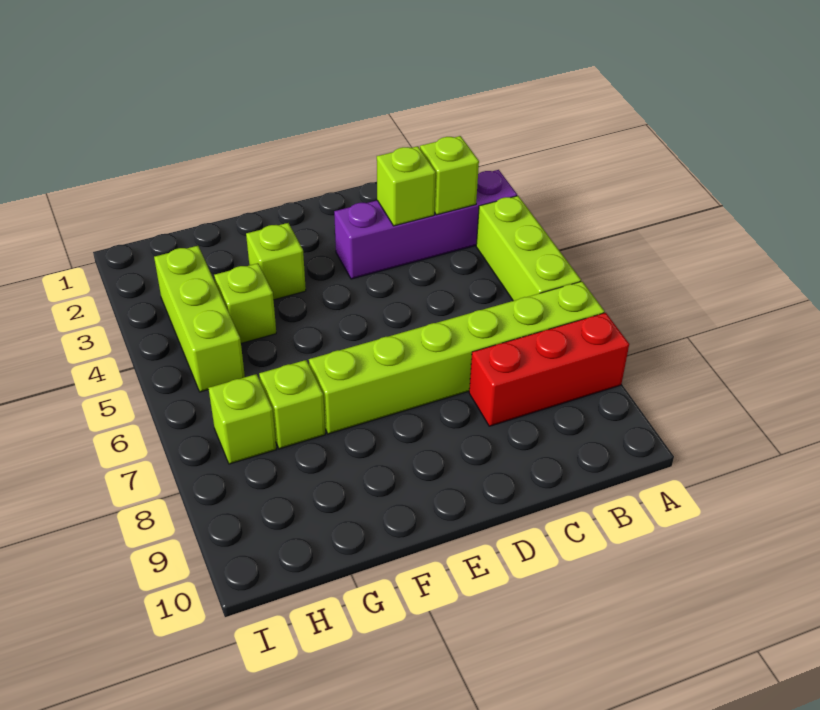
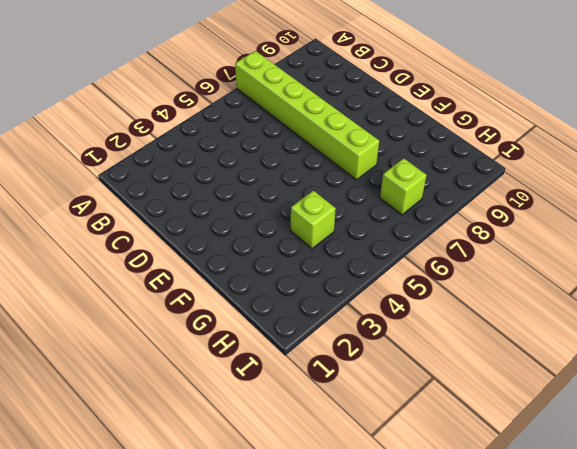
none -> purple brick A3:D3 level 1
none -> lime brick A4:A6 level 1

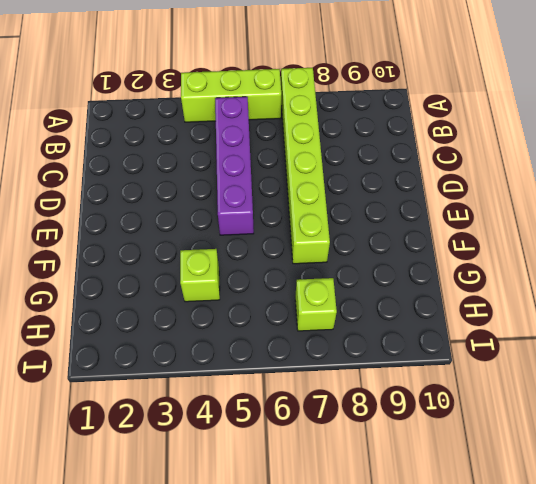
purple brick B5:E5 level 1 -> purple brick A3:D3 level 1
none -> red brick A8:C8 level 1
none -> lime brick F3 level 1

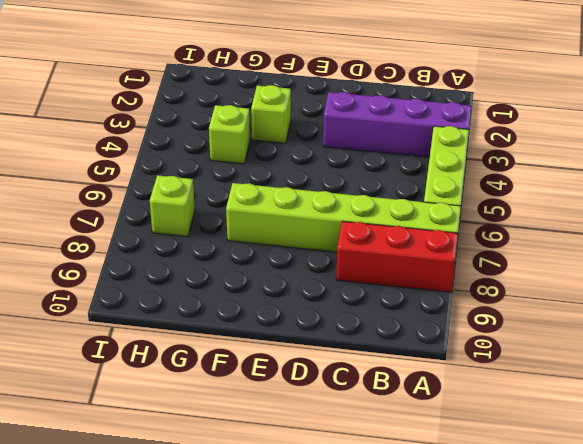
none -> lime brick G7 level 1
none -> lime brick H3:H5 level 1

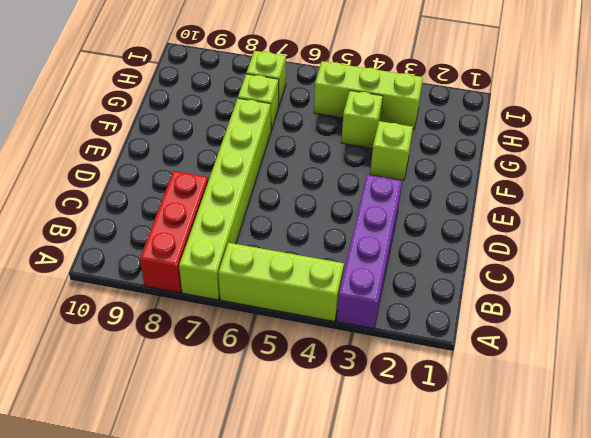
none -> lime brick B3 level 2
none -> lime brick C3 level 2

